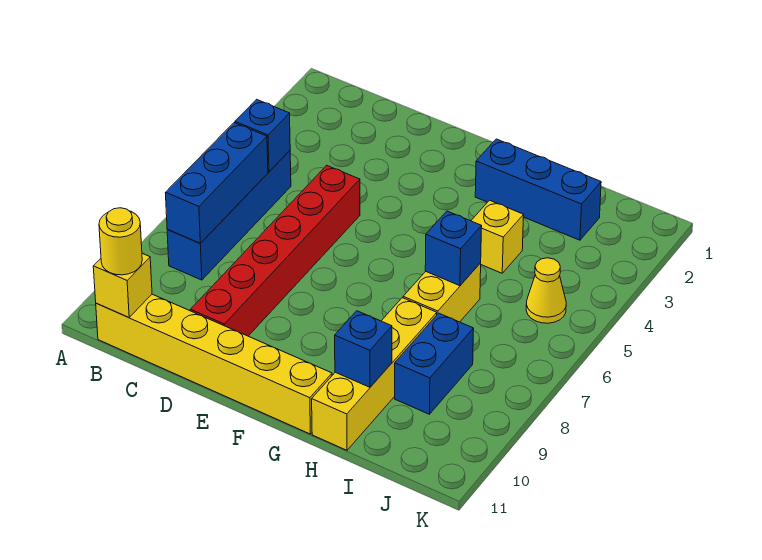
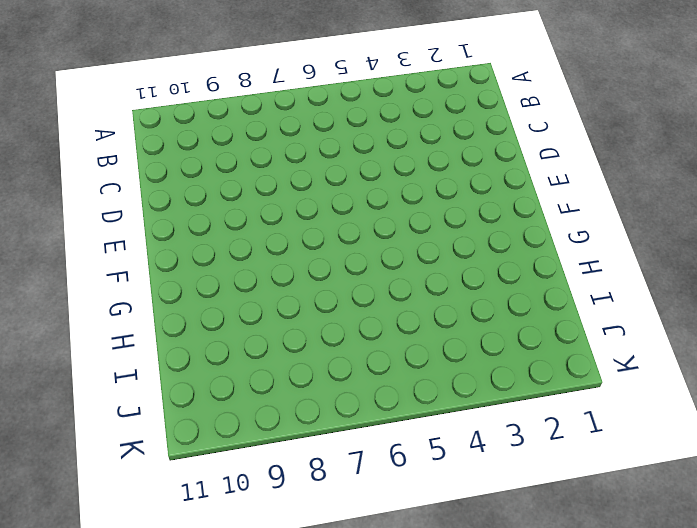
none -> blue brick B5:B8 level 1
none -> yellow brick B11:G11 level 1
none -> red brick D5:D10 level 1

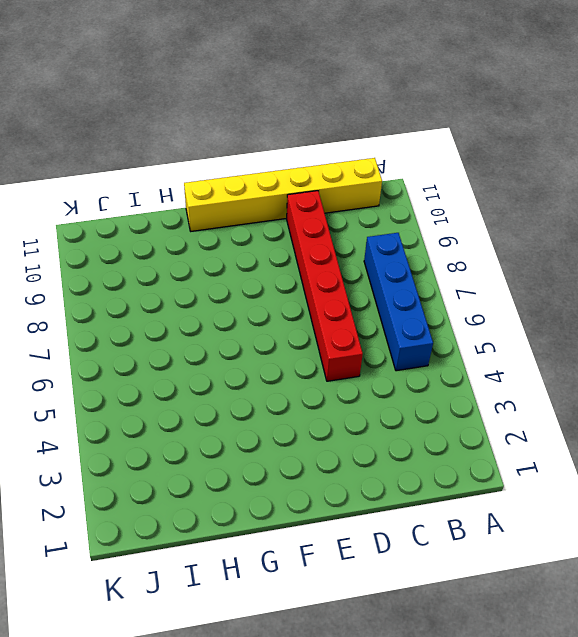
none -> blue brick G2:I2 level 1
none -> yellow brick H4 level 1
none -> yellow brick H6:H7 level 1

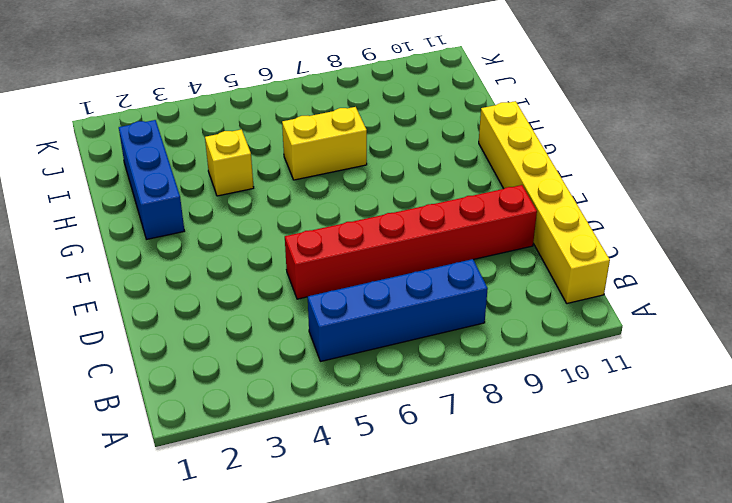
none -> yellow brick H8:H11 level 1
none -> blue brick I8:I9 level 1
none -> yellow cone J5 level 1

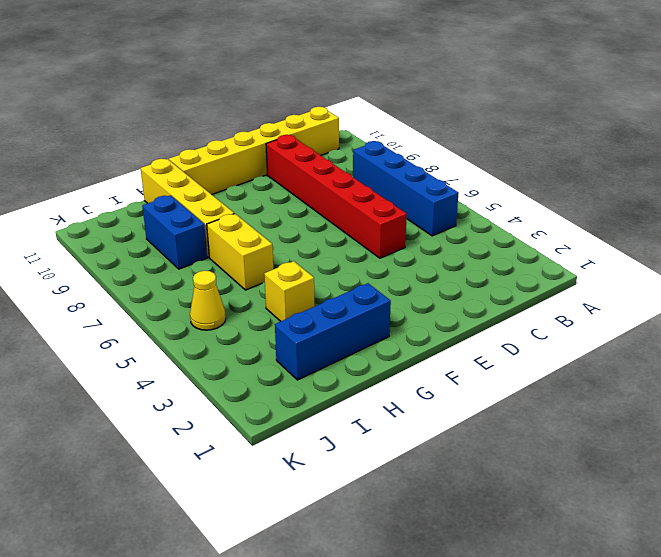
none -> blue brick B5 level 2
none -> blue brick B6:B8 level 2
none -> yellow brick B11 level 2

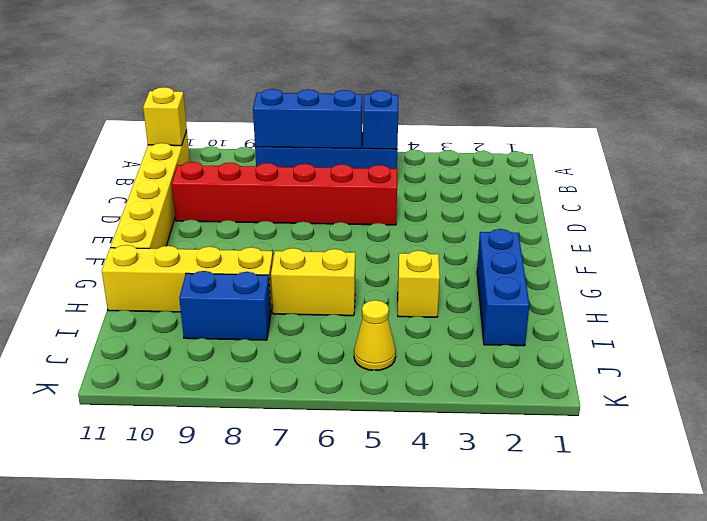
none -> blue brick H6 level 2
none -> blue brick H10 level 2
none -> yellow round brick B11 level 3

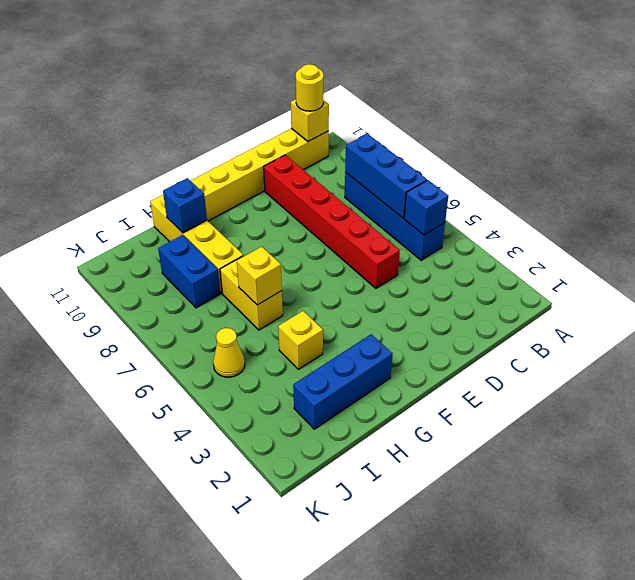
yellow brick H6 level 2 -> blue brick H6 level 2

